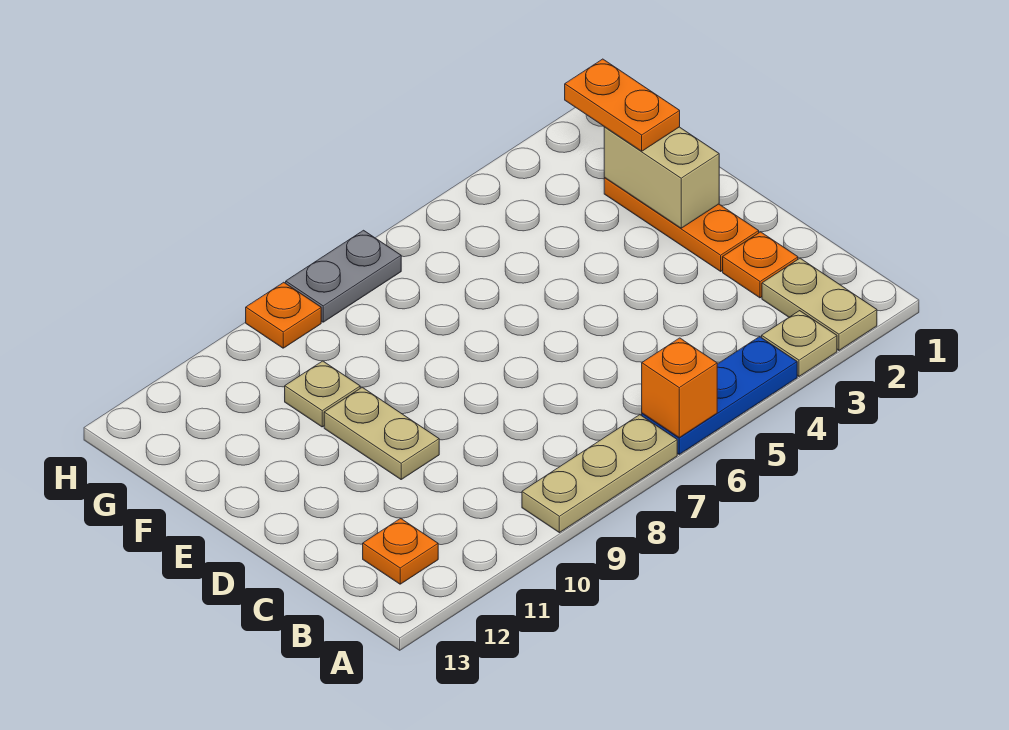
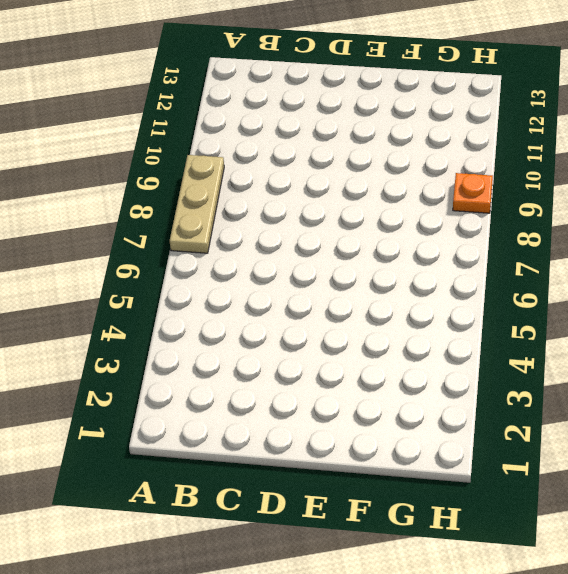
none -> tan plate A2:B2 level 1
none -> tan plate A3 level 1
none -> blue plate A4:A6 level 1

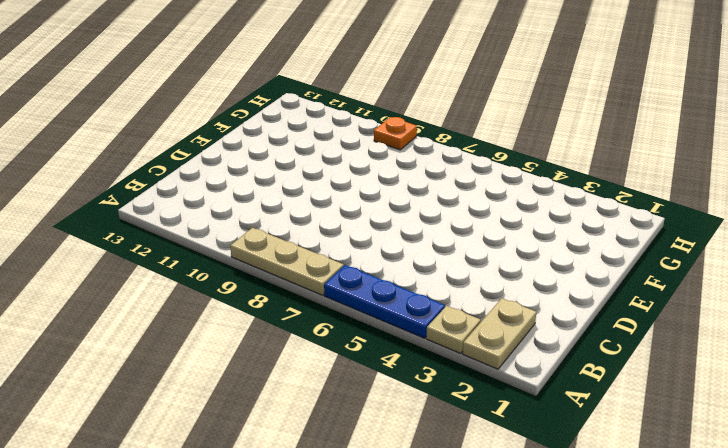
none -> orange plate B12 level 1
none -> orange plate C2 level 1
none -> orange plate D2:F2 level 1

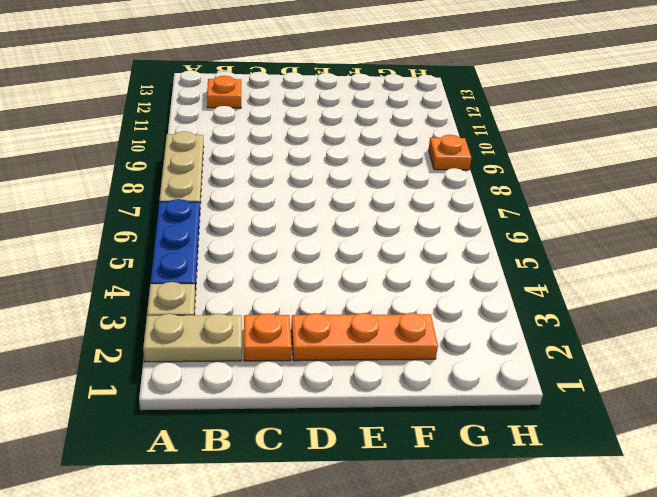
none -> tan plate D10:E10 level 1
none -> tan plate F10 level 1
none -> grey plate H7:H8 level 1

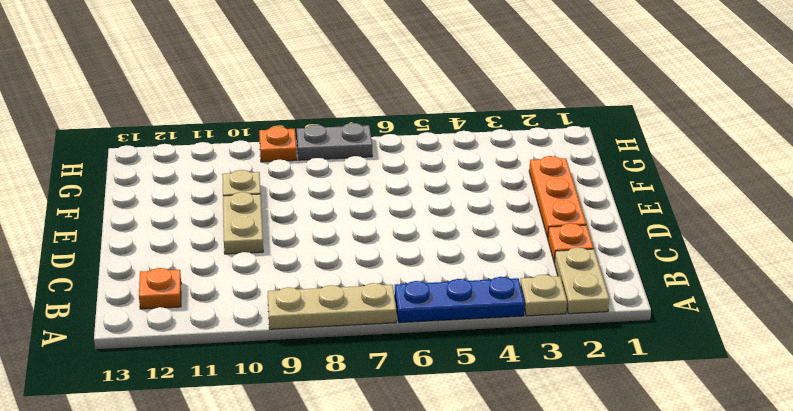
none -> orange brick A6 level 2
none -> tan brick E2:F2 level 2
none -> orange plate F2:G2 level 3

